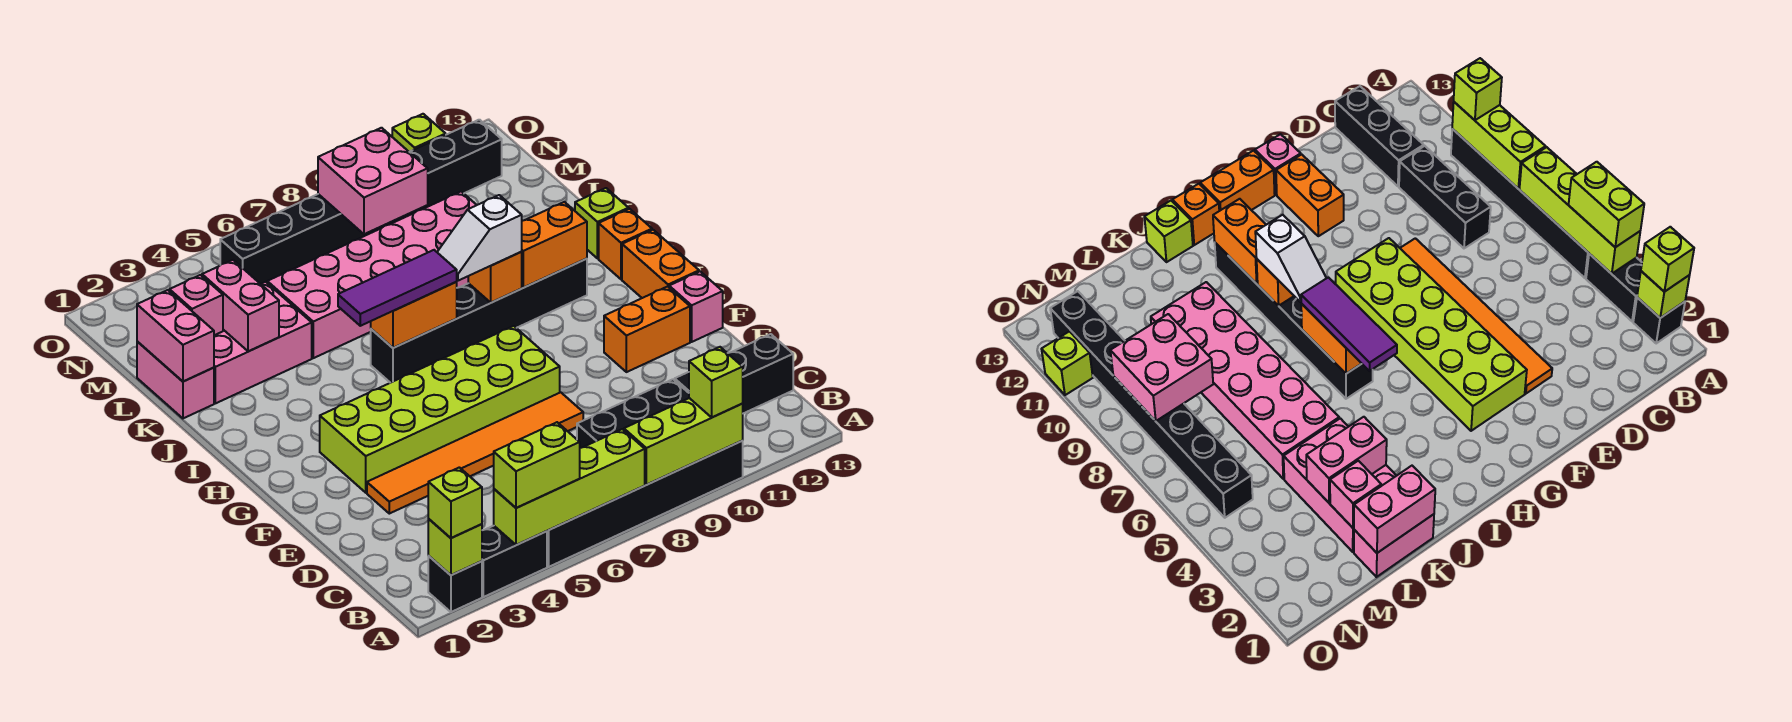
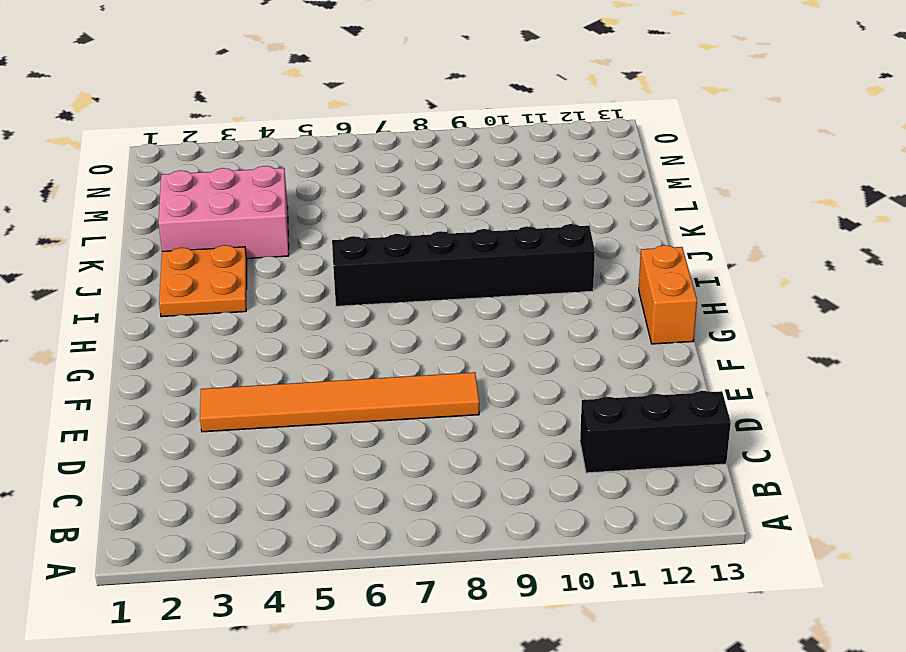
orange plate I2:J3 level 1 -> none
none -> black brick A2 level 1
none -> black brick A3:A4 level 1
none -> black brick A5:A10 level 1
none -> black brick C8:C10 level 1

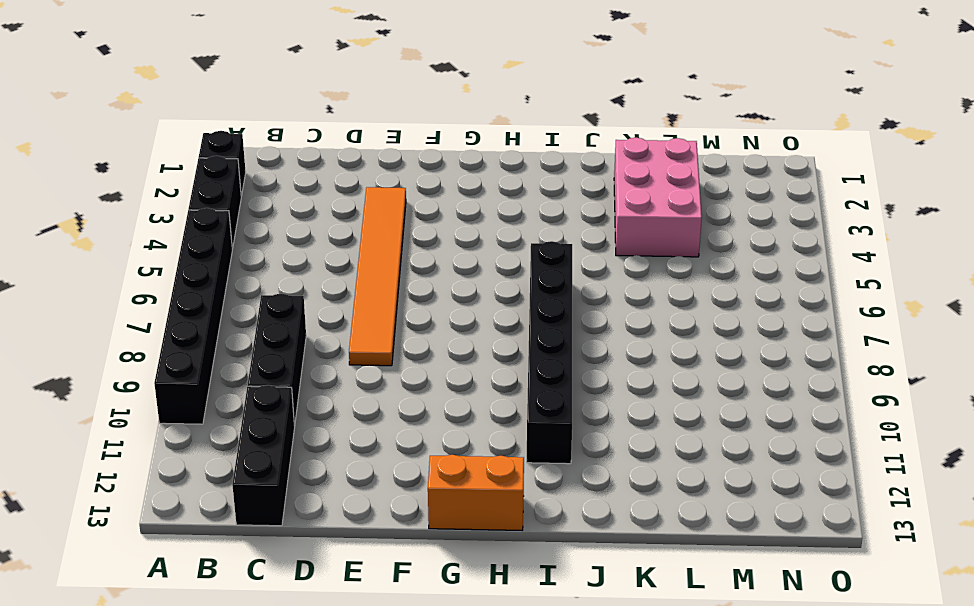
none -> lime brick F3:G8 level 1
none -> orange brick F11:F12 level 1
none -> pink brick F13 level 1
none -> orange brick I13 level 1

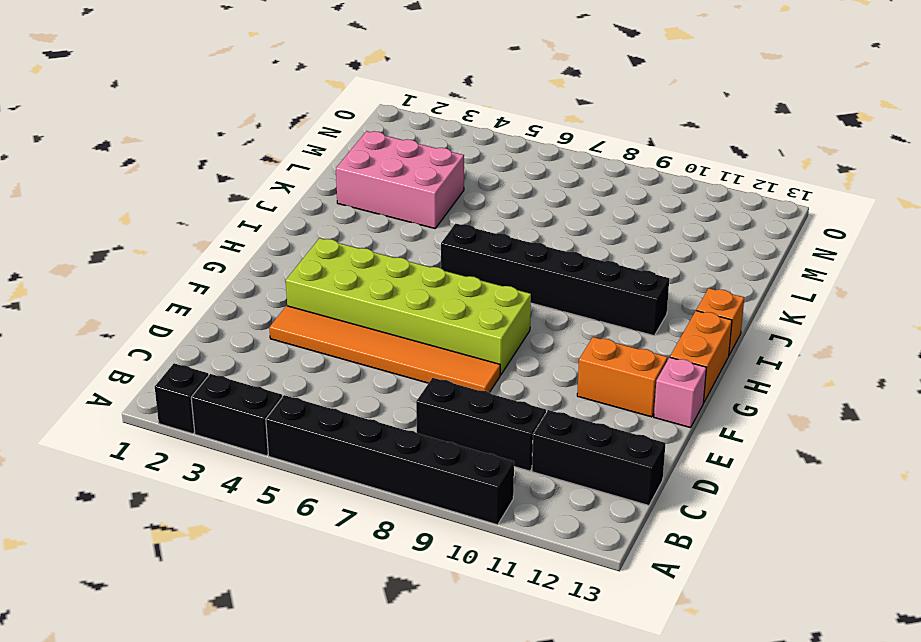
none -> lime brick J13 level 1
none -> pink brick K1:L1 level 1
none -> pink brick K5:L10 level 1
none -> black brick N5:N12 level 1

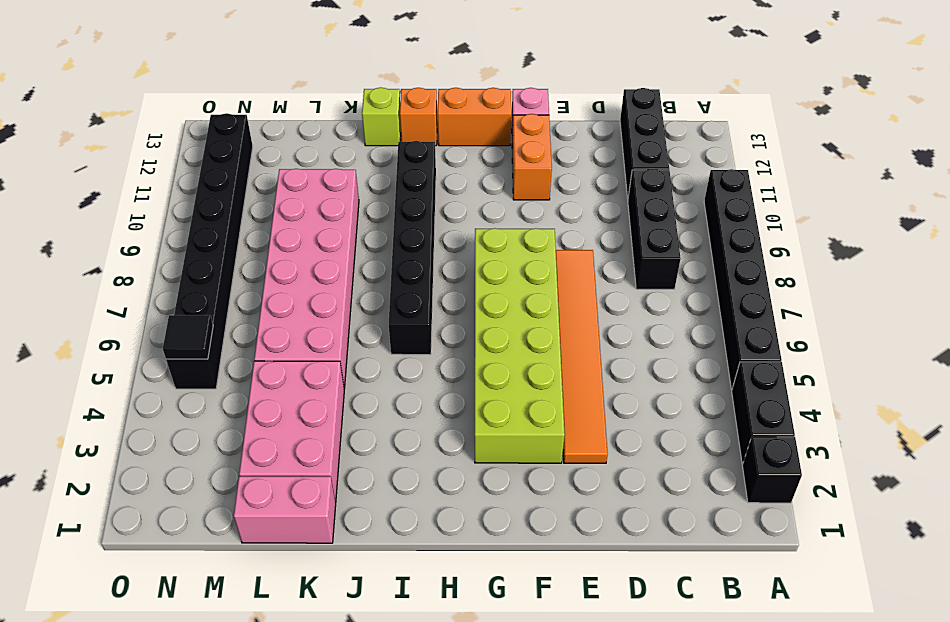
black tile N5 level 2 -> none
none -> lime brick O11 level 1
none -> lime brick A2 level 2
none -> lime brick A4:A7 level 2
none -> lime brick A8:A10 level 2

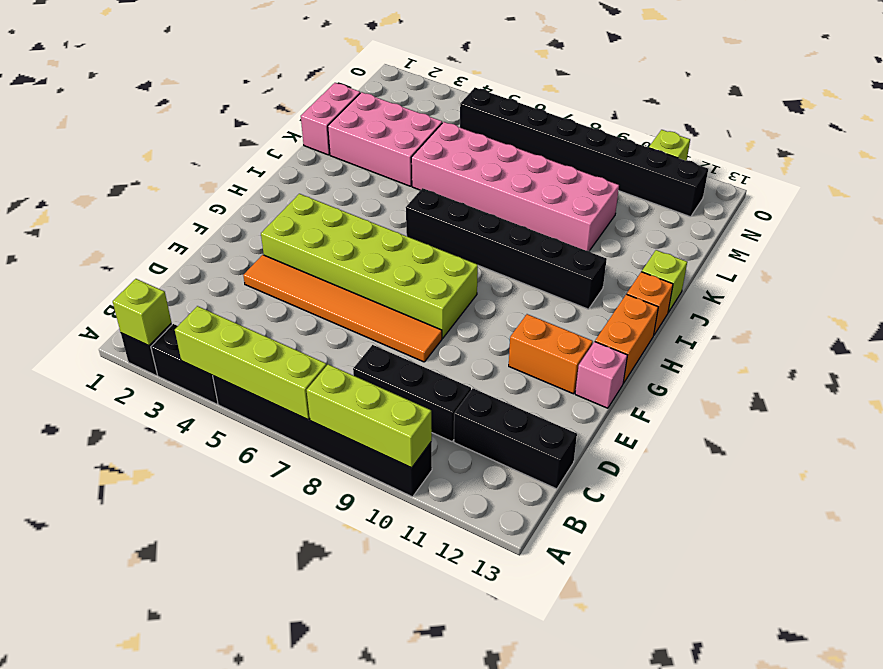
none -> orange brick I6:I7 level 2
none -> orange brick I9 level 2
none -> orange brick I10:I11 level 2
none -> pink brick K1:L1 level 2

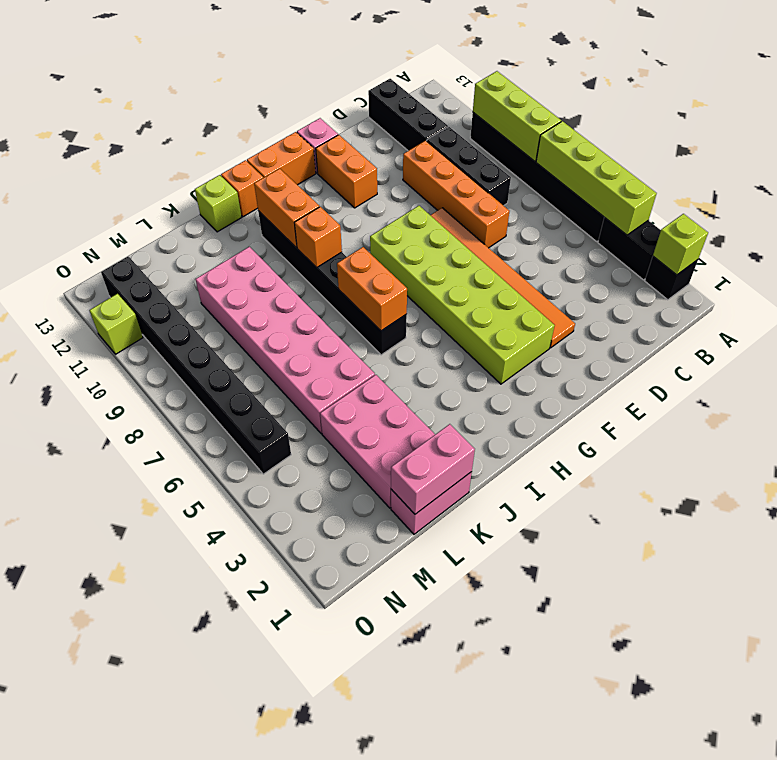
orange brick D7:D10 level 1 -> none
none -> pink brick K3:L3 level 2
none -> pink brick L2 level 2
none -> pink brick M8:N9 level 2
none -> lime brick A2 level 3

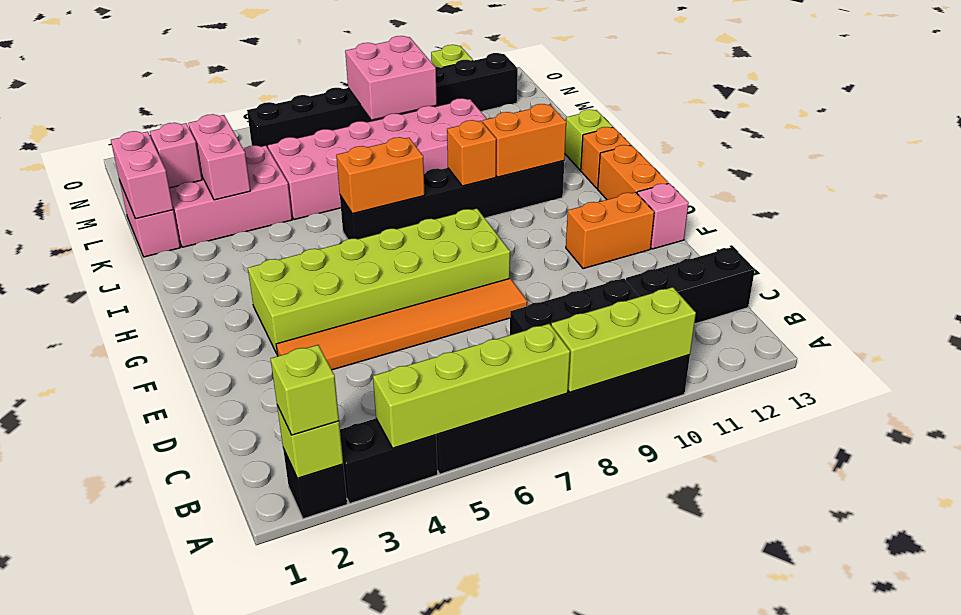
none -> lime brick A4:A5 level 3
none -> lime brick A10 level 3
none -> purple tile I5:I7 level 3
none -> white slope I8:I9 level 3 top 9

